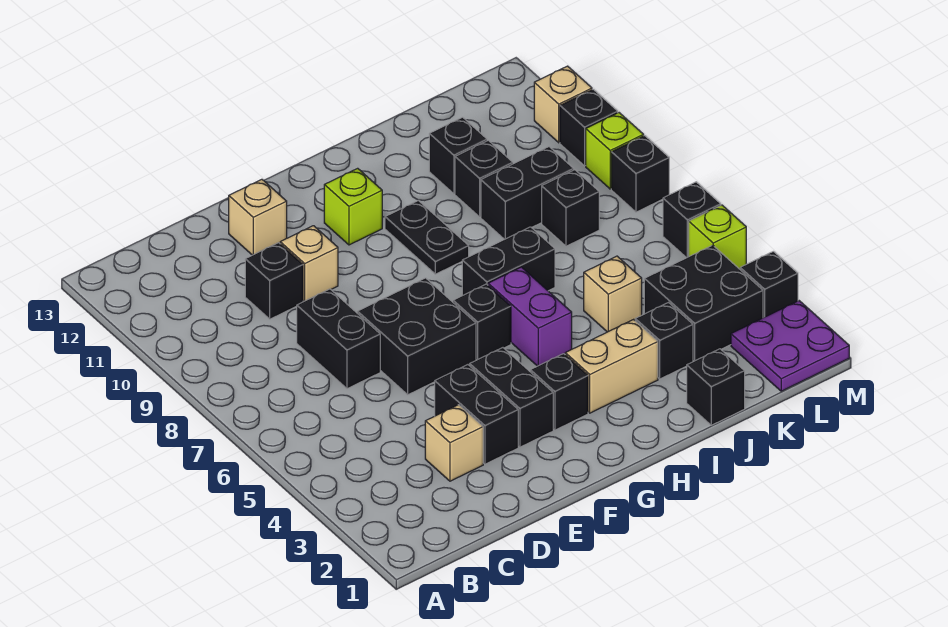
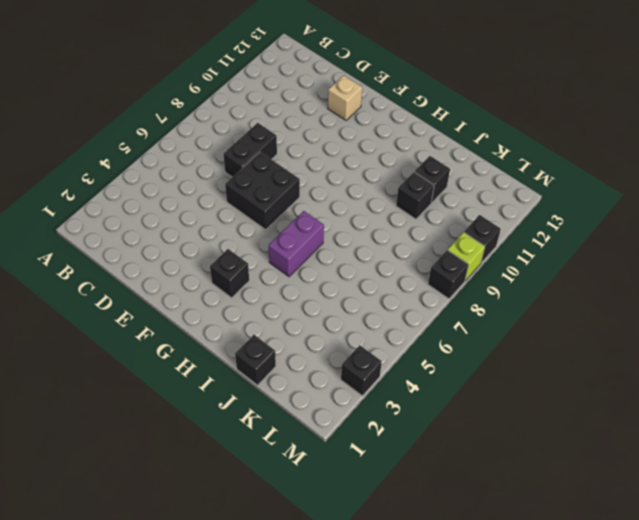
none -> tan brick D3 level 1
none -> black brick D10 level 1
none -> black brick E3:E4 level 1
none -> tan brick E10 level 1

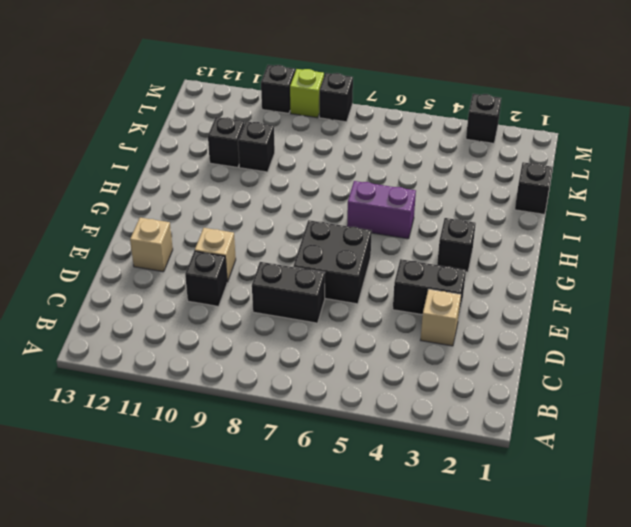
none -> black brick F3:F4 level 1
none -> black brick G6 level 1
none -> lime brick G11 level 1
none -> tan brick H3:I3 level 1

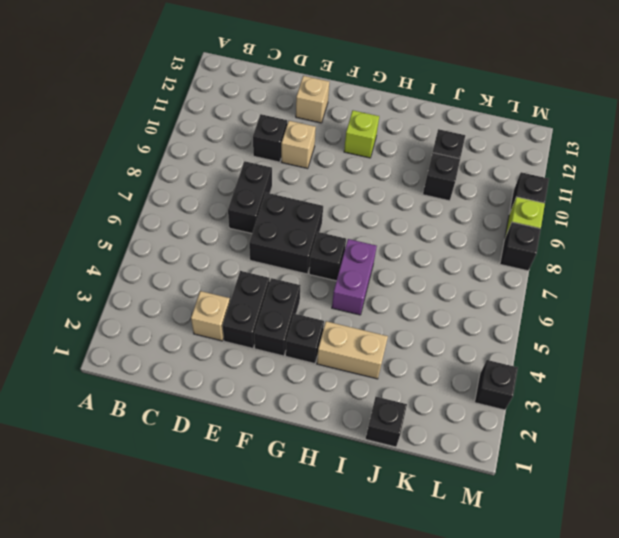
none -> black brick H7:I7 level 1
none -> black plate H9:H10 level 1
none -> black brick J3 level 1
none -> tan brick J5 level 1

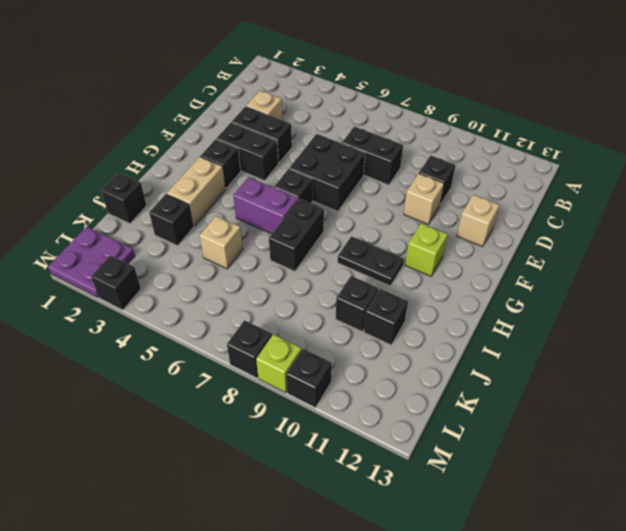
none -> black brick J9:K9 level 1
none -> black brick K3:L4 level 1
none -> black brick K8 level 1
none -> lime brick M5 level 1

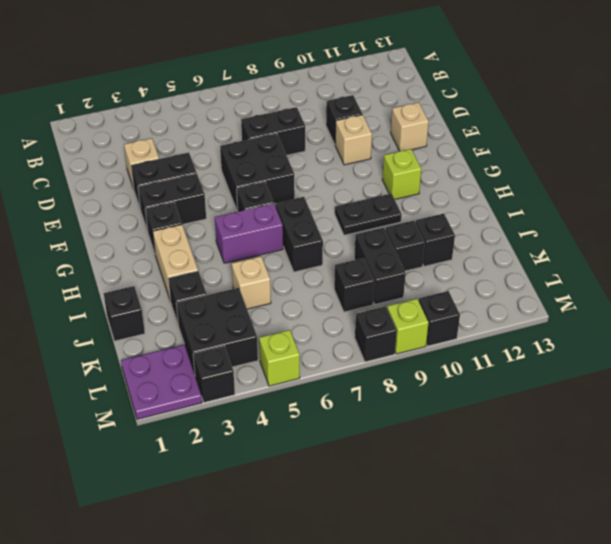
none -> black brick M6 level 1
none -> tan brick M11 level 1

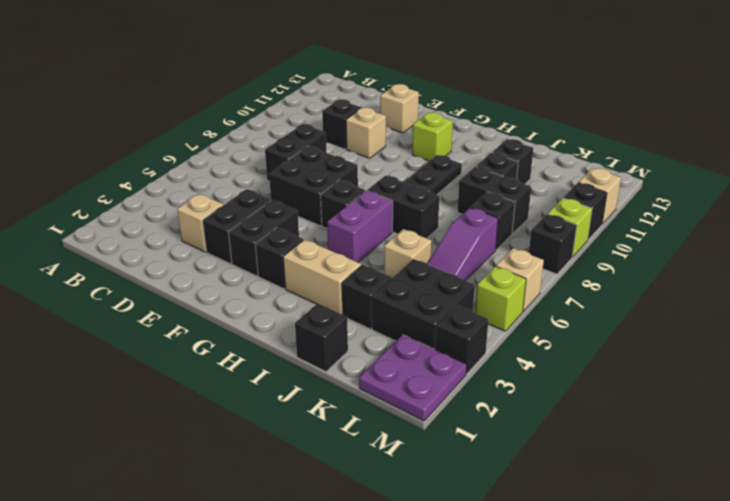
purple slope K5:K7 level 1 top 7 -> none
tan brick M6 level 1 -> black brick M6 level 1

